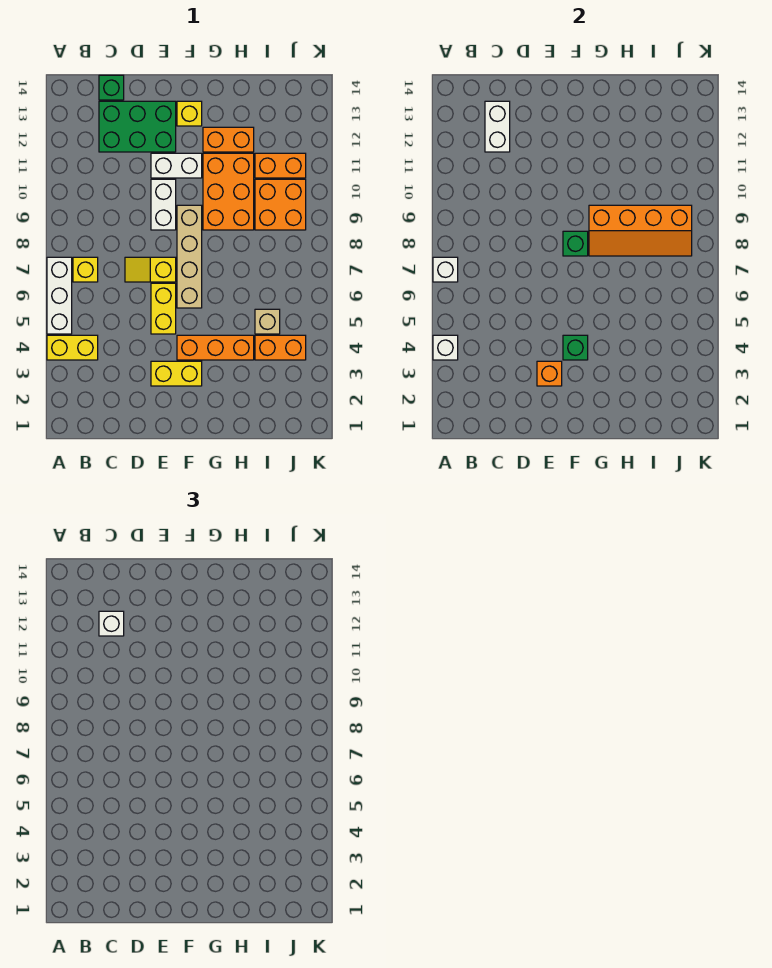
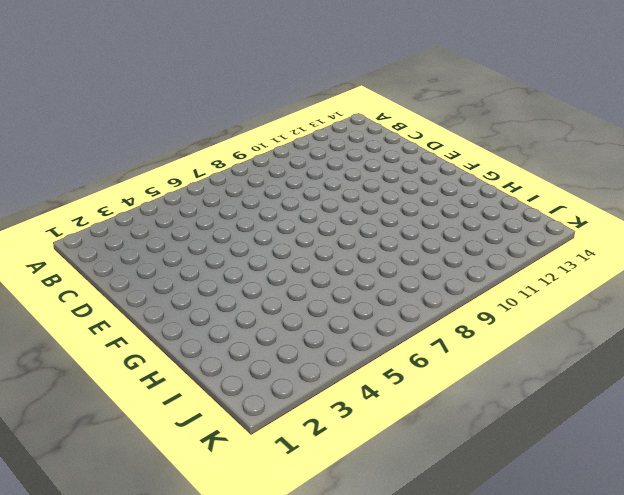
none -> yellow brick A4:B4 level 1
none -> white brick A5:A7 level 1
none -> yellow brick B7 level 1

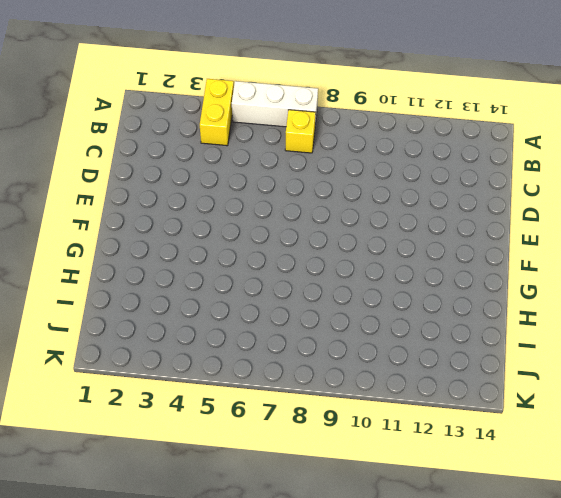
none -> green brick C12:E13 level 1
none -> green brick C14 level 1
none -> yellow slope D7:E7 level 1 top E

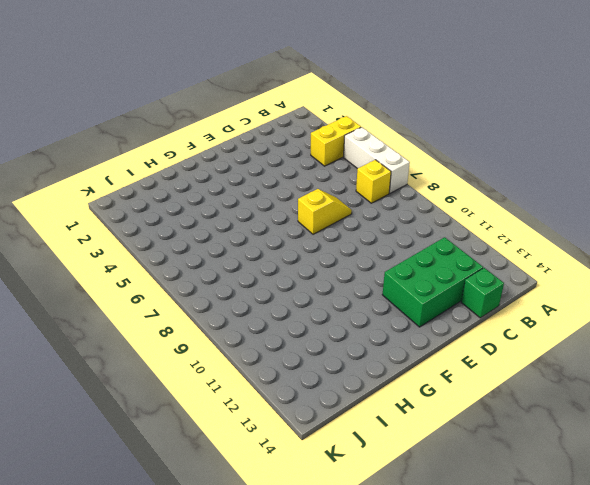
none -> yellow brick E3:F3 level 1
none -> yellow brick E5:E6 level 1
none -> white brick E9:E10 level 1

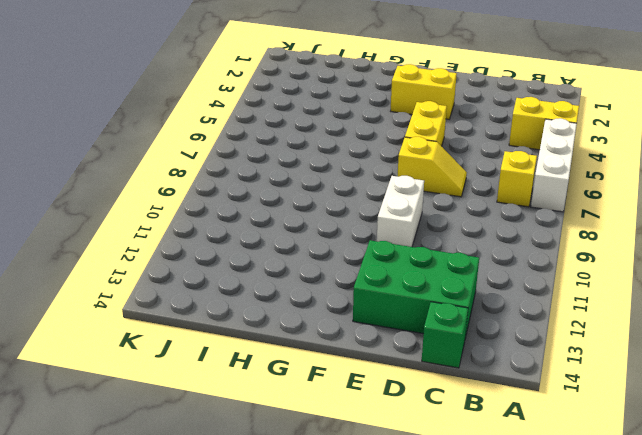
none -> white brick E11:F11 level 1
none -> orange brick F4:H4 level 1
none -> tan brick F6:F9 level 1

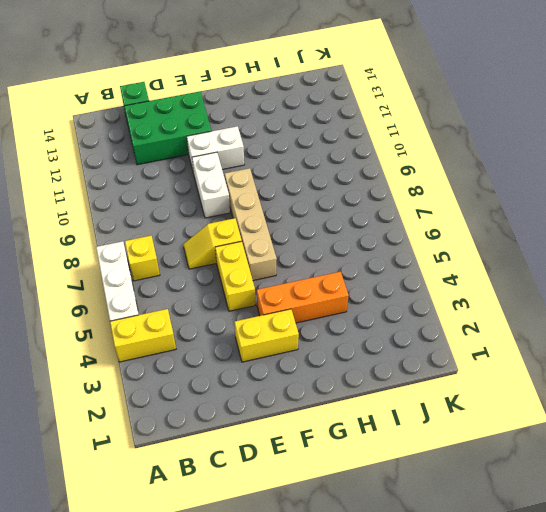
none -> yellow brick F13 level 1
none -> orange brick G9:H11 level 1
none -> orange brick G12:H12 level 1

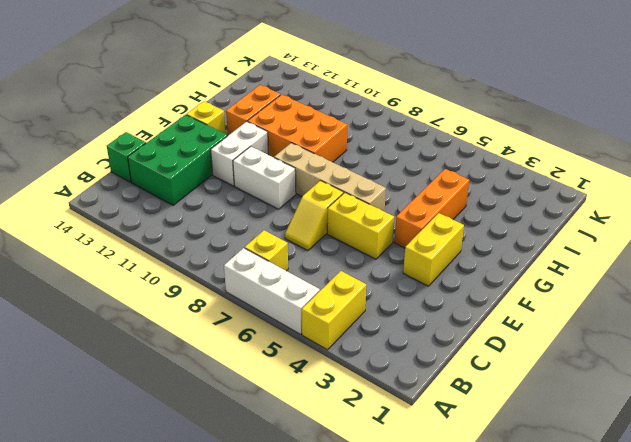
none -> orange brick I4:J4 level 1
none -> tan brick I5 level 1
none -> orange brick I9:J10 level 1

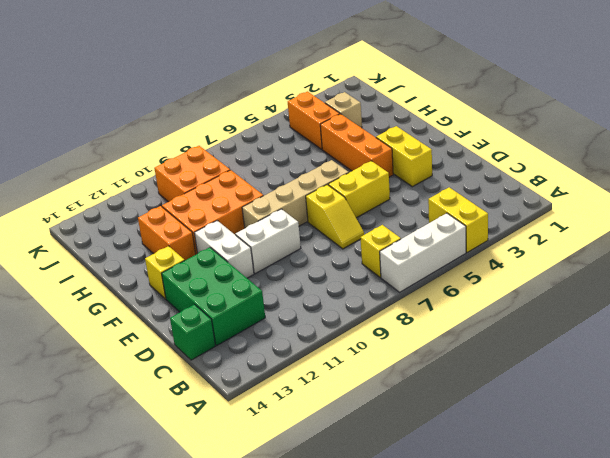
tan brick I3 level 1 -> tan brick I5 level 1
none -> orange brick I11:J11 level 1
none -> white brick A4 level 2
none -> white brick A7 level 2

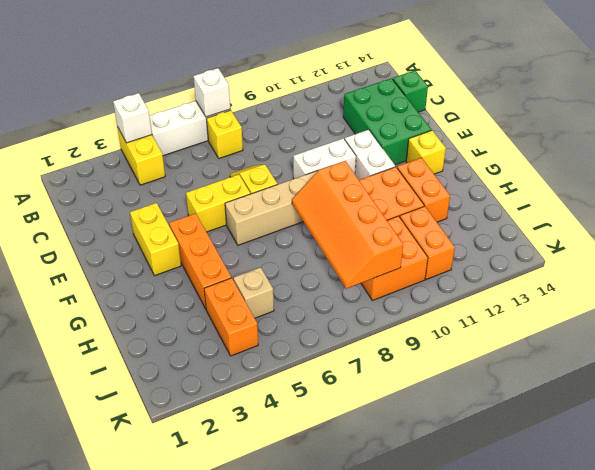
none -> white brick C12:C13 level 2
none -> orange brick E3 level 2
none -> green brick F4 level 2

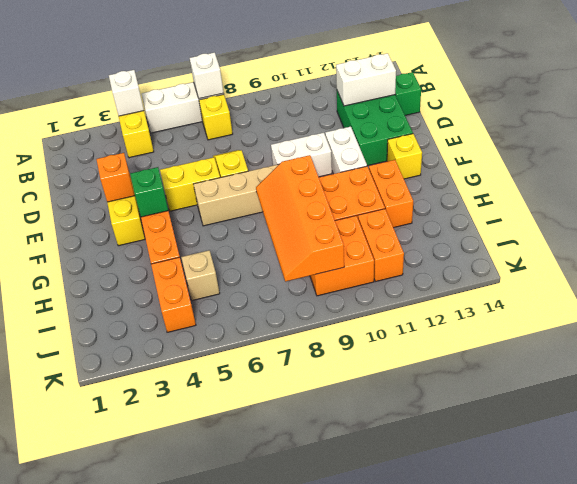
none -> green brick F8 level 2
none -> white brick C12 level 3

